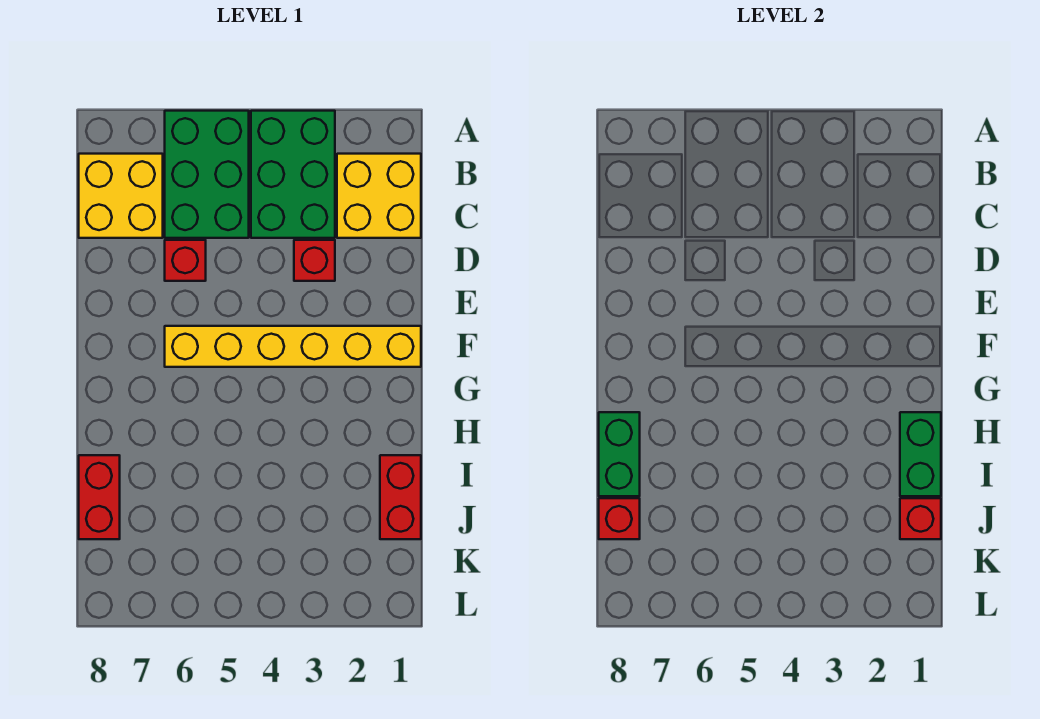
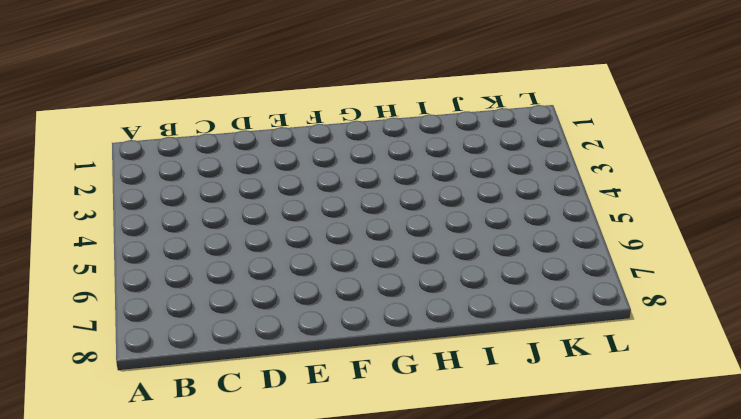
none -> green brick A3:C4 level 1
none -> green brick A5:C6 level 1
none -> yellow brick B1:C2 level 1

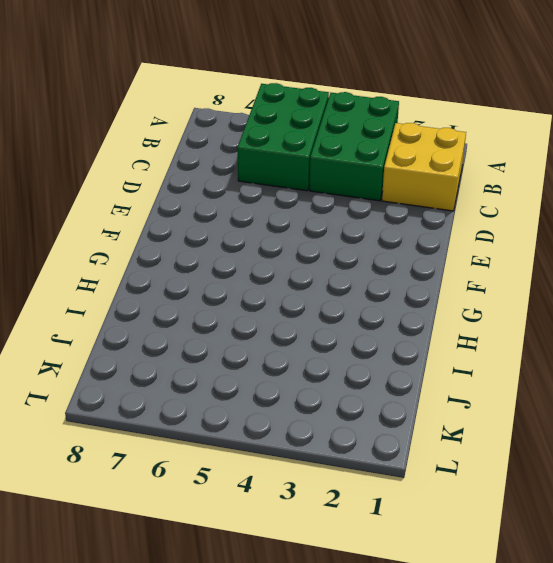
none -> yellow brick B7:C8 level 1
none -> red brick D3 level 1
none -> red brick D6 level 1

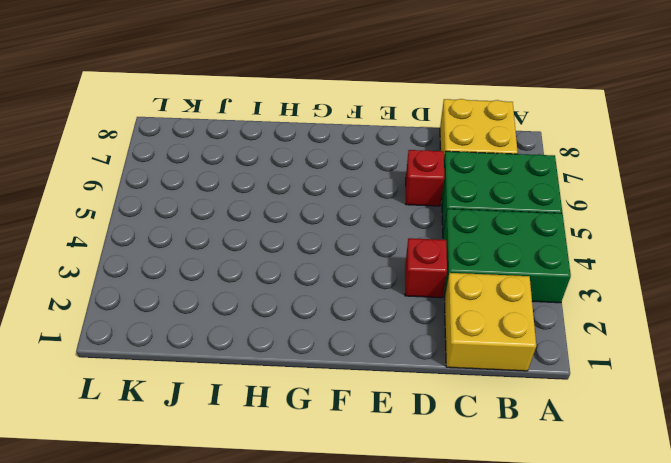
none -> yellow brick F1:F6 level 1
none -> red brick I1:J1 level 1
none -> red brick I8:J8 level 1

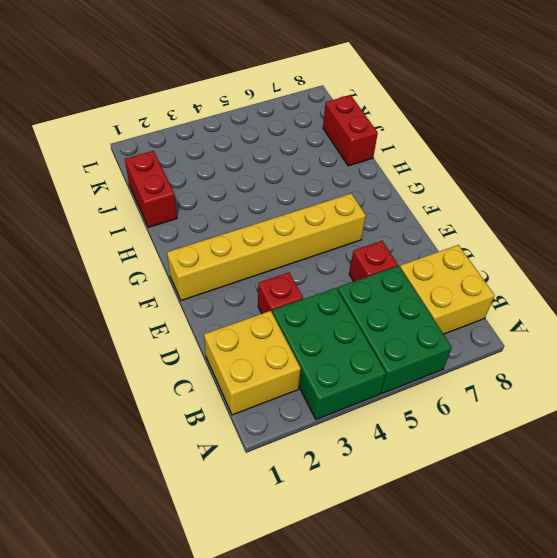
none -> green brick H1:I1 level 2
none -> green brick H8:I8 level 2
none -> red brick J1 level 2

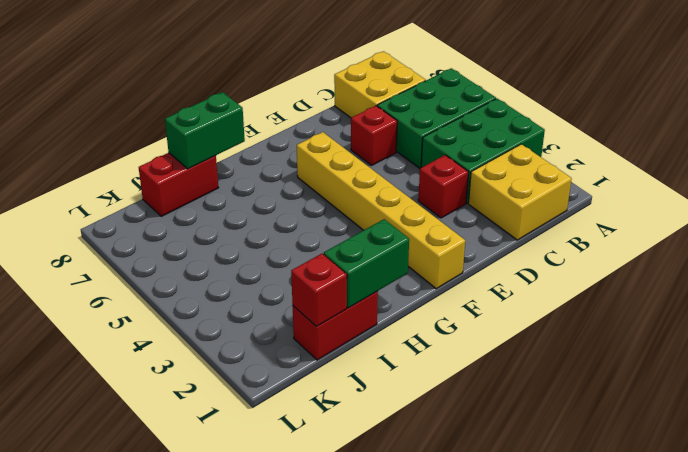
none -> red brick J8 level 2

